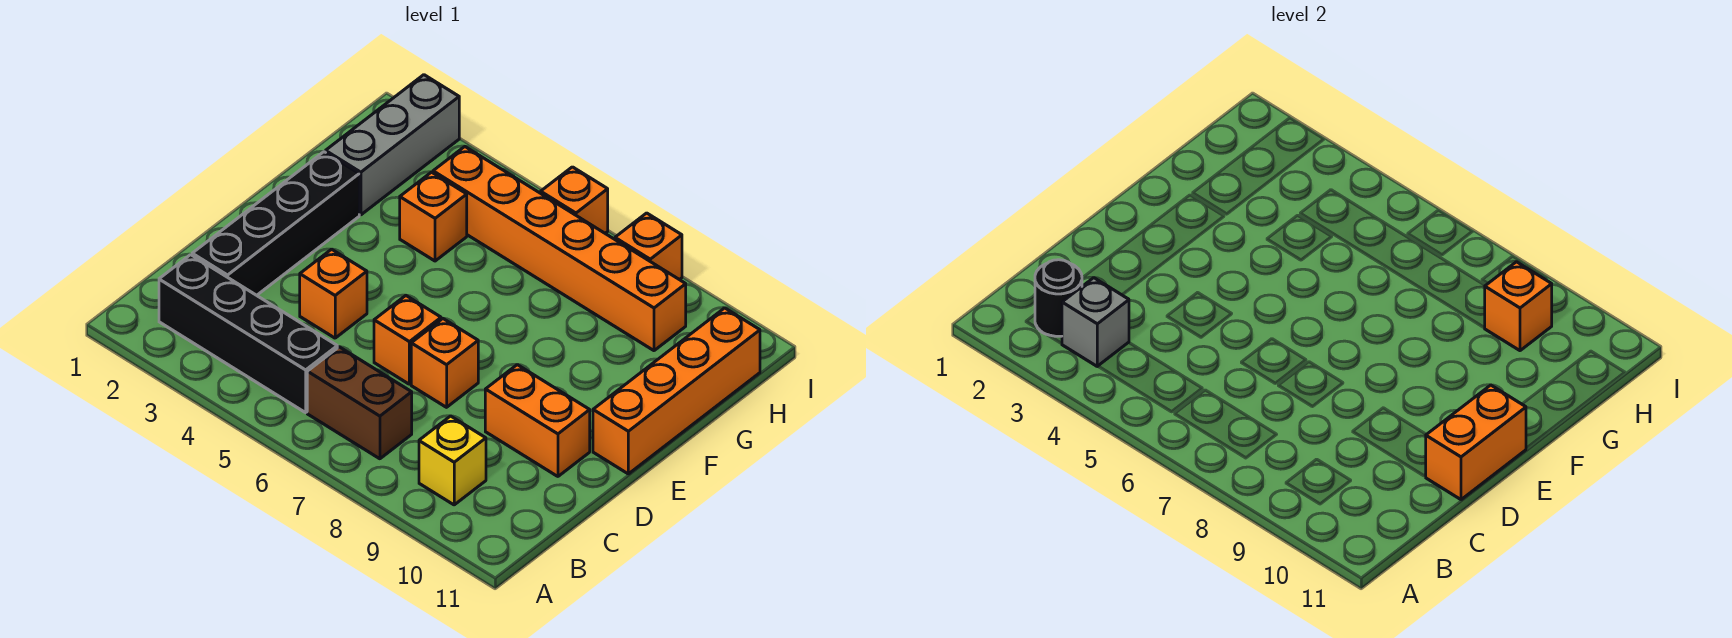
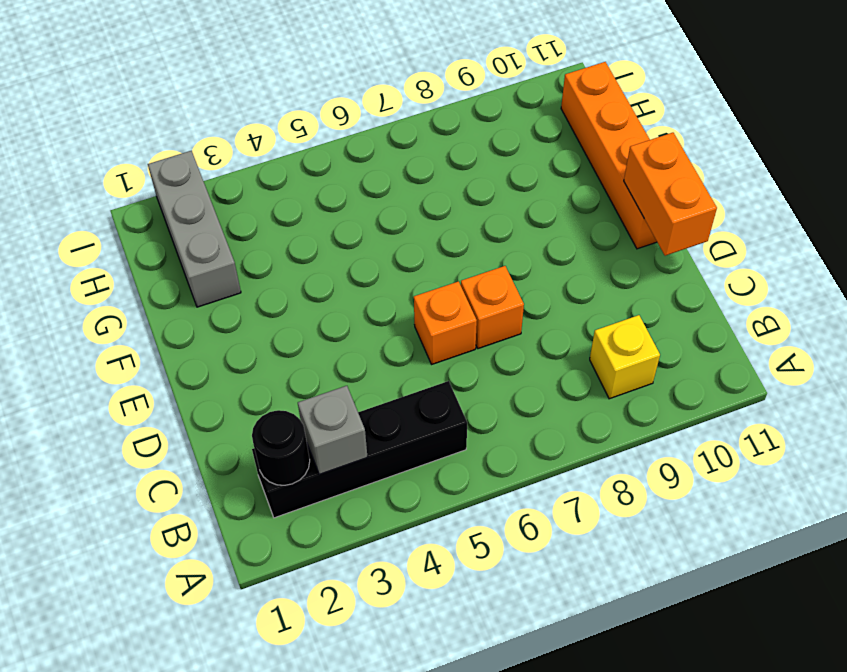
none -> brown brick B6:B7 level 1
none -> black brick C2:F2 level 1
none -> orange brick D4 level 1

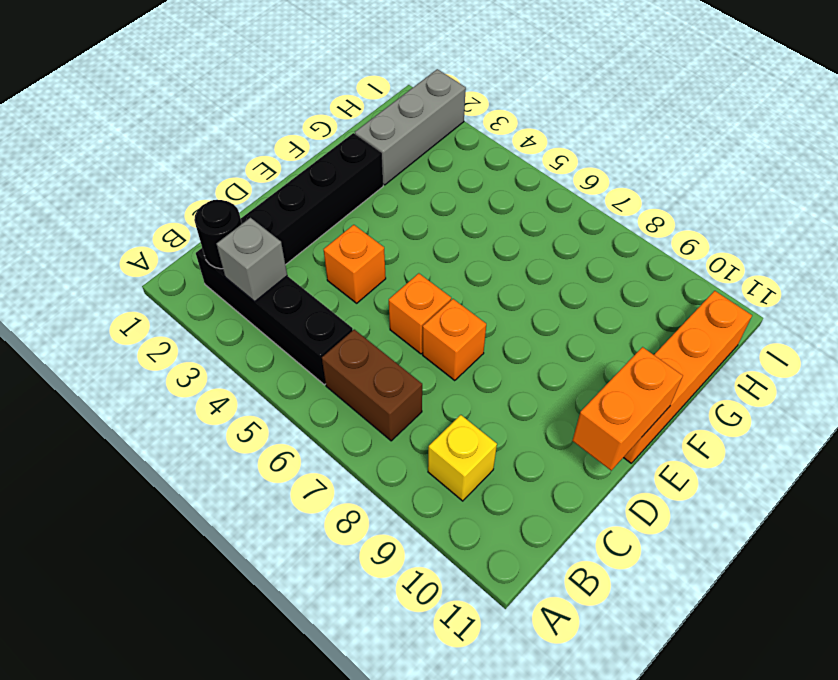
none -> orange brick D9:D10 level 1
none -> orange brick G4 level 1
none -> orange brick H4:H9 level 1

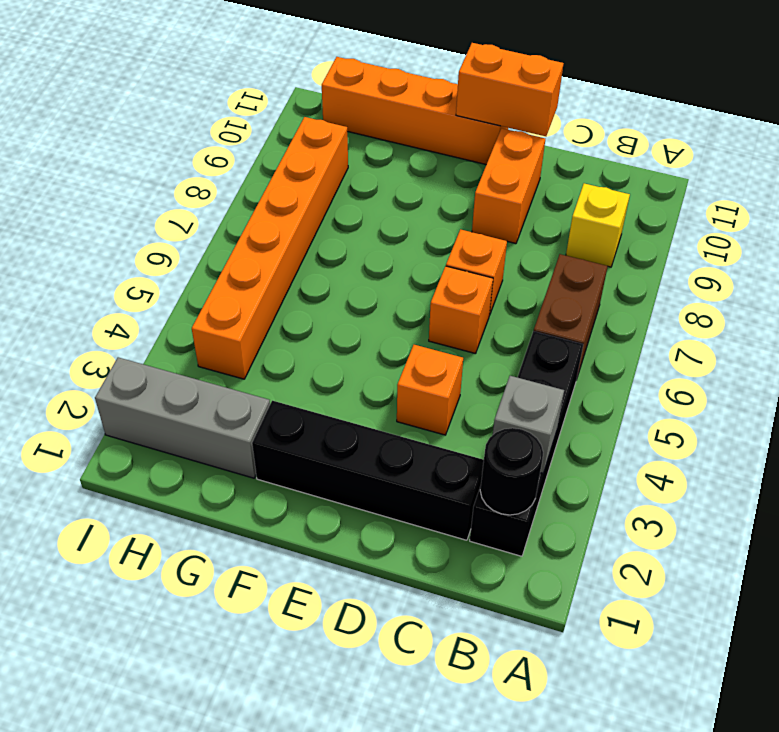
none -> orange brick G4 level 1
none -> orange brick I6 level 1
none -> orange brick I8 level 1

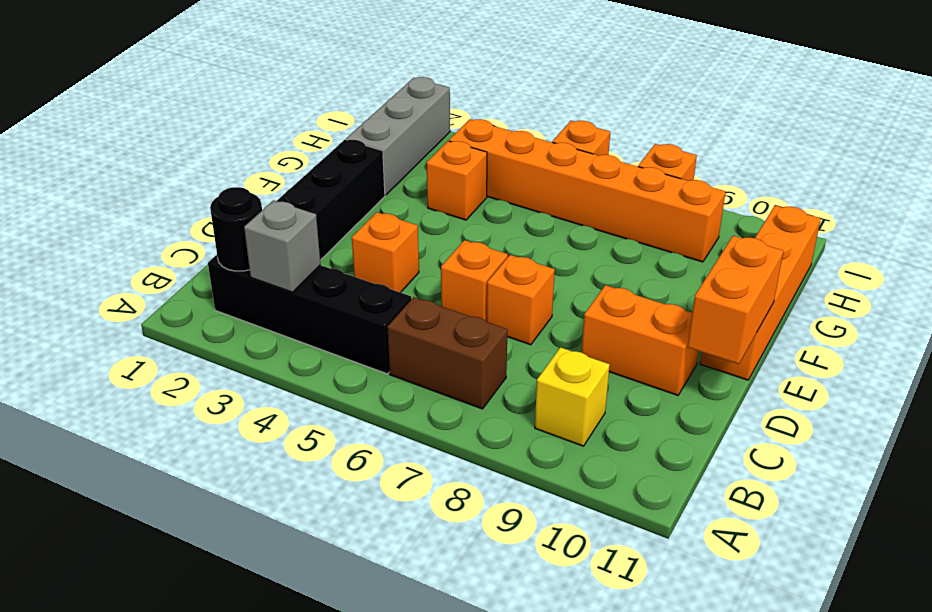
none -> orange brick H9 level 2

